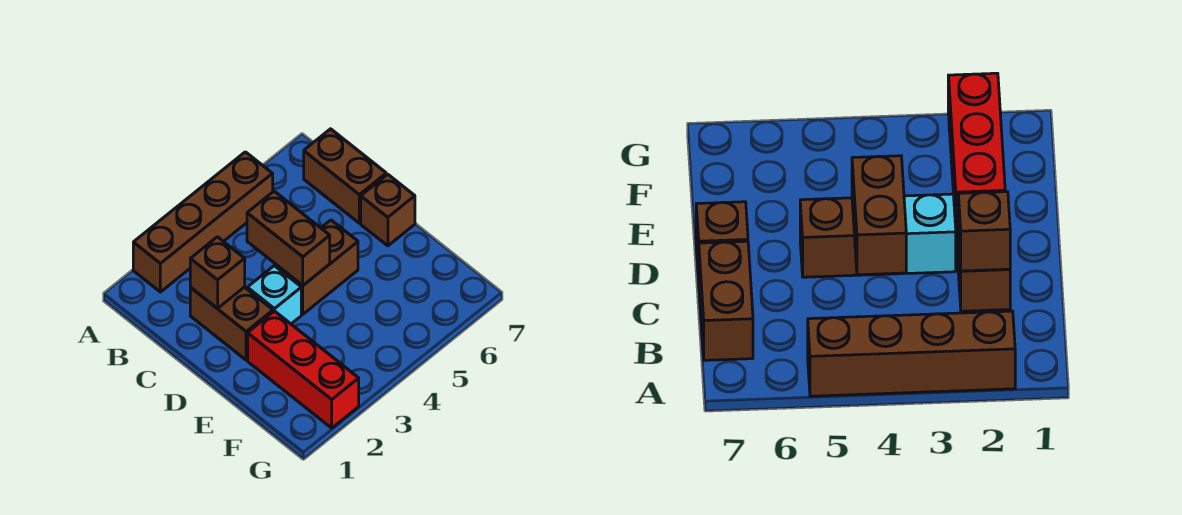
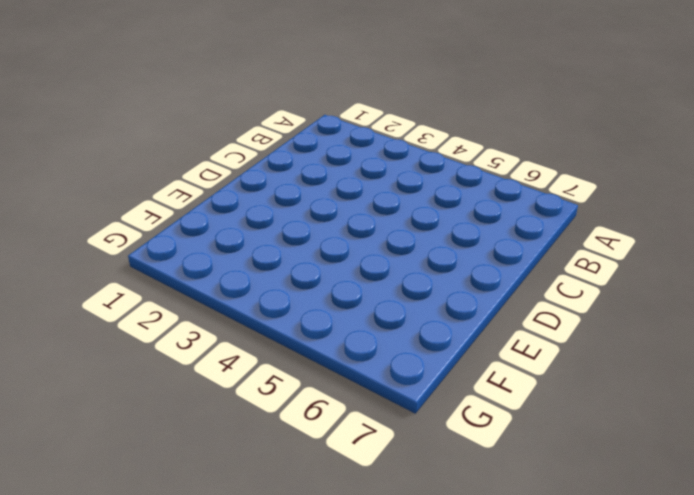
none -> brown brick A2:A5 level 1
none -> brown brick B7:C7 level 1

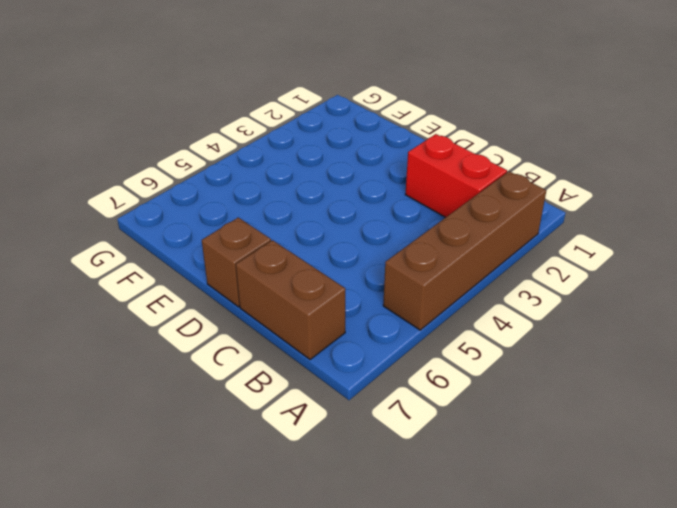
red brick B2:C2 level 1 -> brown brick C2:D2 level 1
none -> cyan brick D3 level 1
none -> brown brick D4:D5 level 1

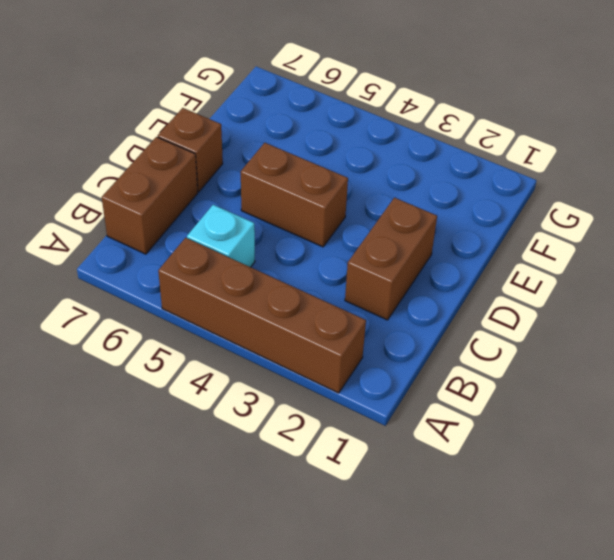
cyan brick B5 level 1 -> cyan brick D3 level 1
none -> red brick E2:G2 level 1
none -> brown brick C2 level 2

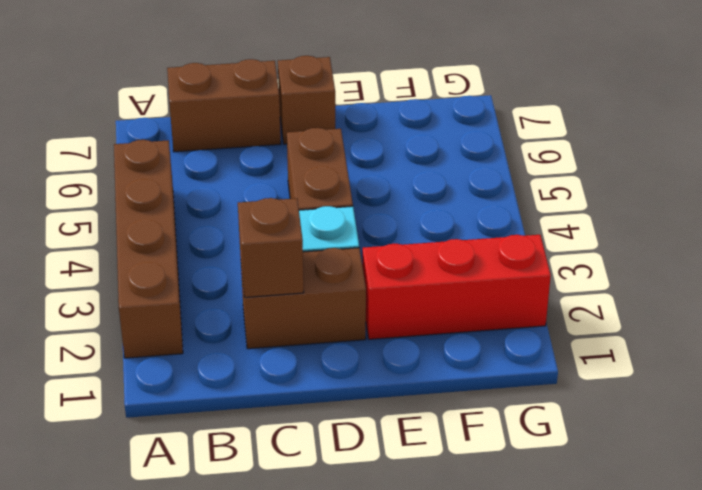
none -> brown brick C4:D4 level 2

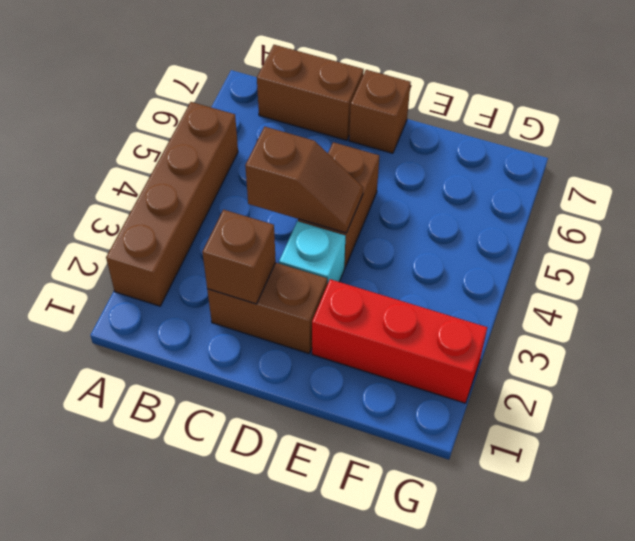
brown slope C4:D4 level 2 top C -> brown brick C4:D4 level 2

